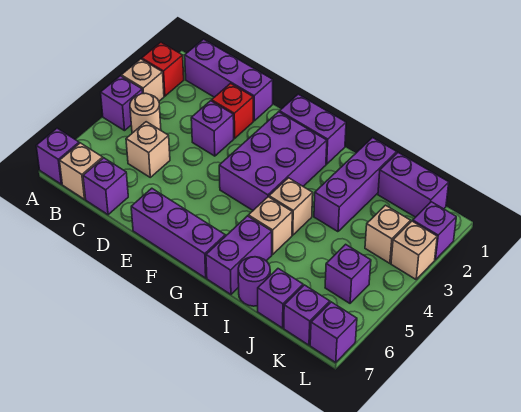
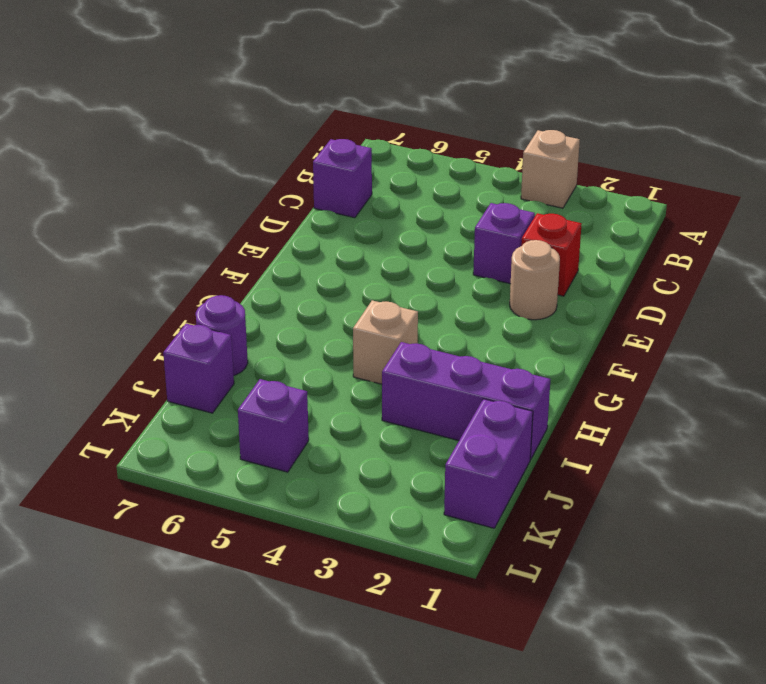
tan round brick E2 level 1 -> tan round brick B4 level 1
none -> red brick A2 level 1
none -> purple brick A4 level 1
none -> purple brick A7 level 1

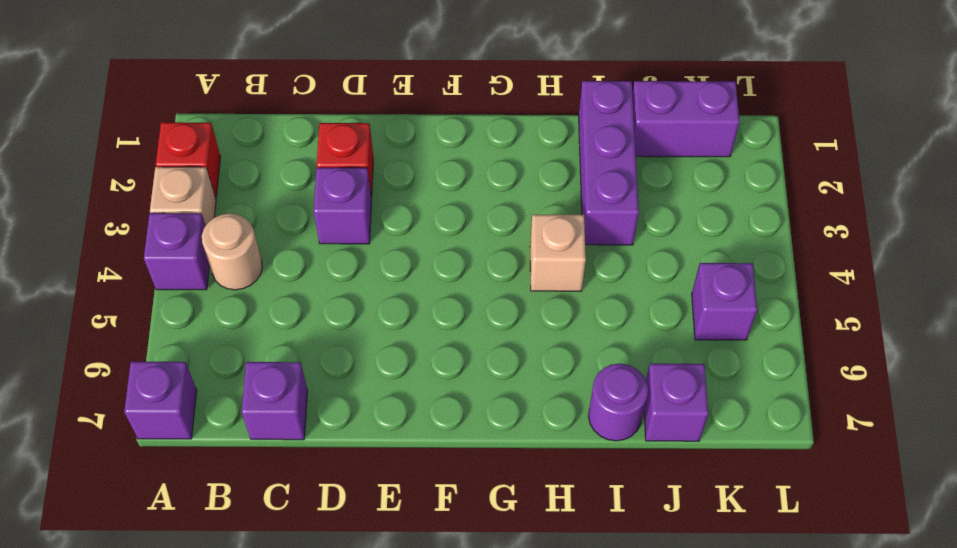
none -> purple brick B1:D1 level 1
none -> tan brick B7 level 1
none -> tan brick C5 level 1

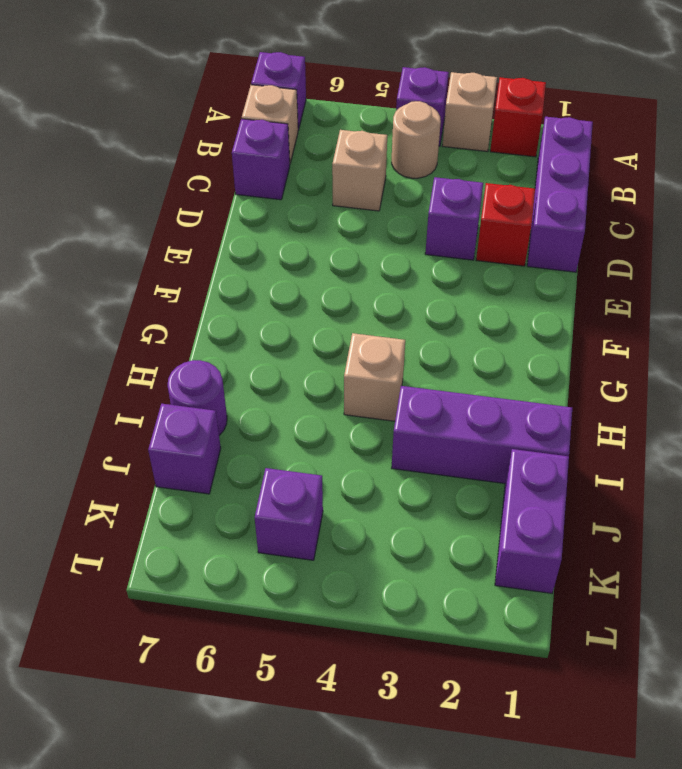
none -> purple brick E7:G7 level 1
none -> purple brick F1:G1 level 1
none -> purple brick F2:G4 level 1

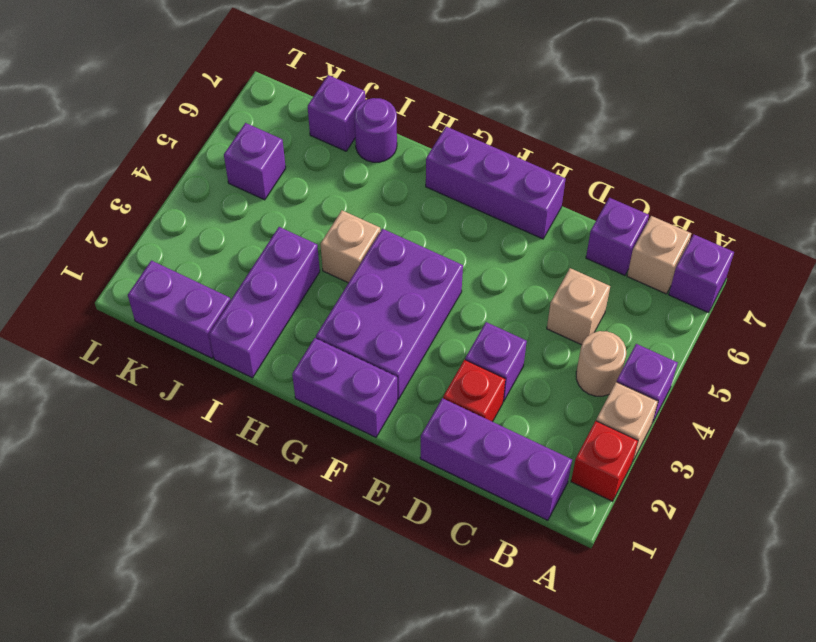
none -> tan brick H5 level 1
none -> purple brick H6:H7 level 1
none -> tan brick K3 level 1

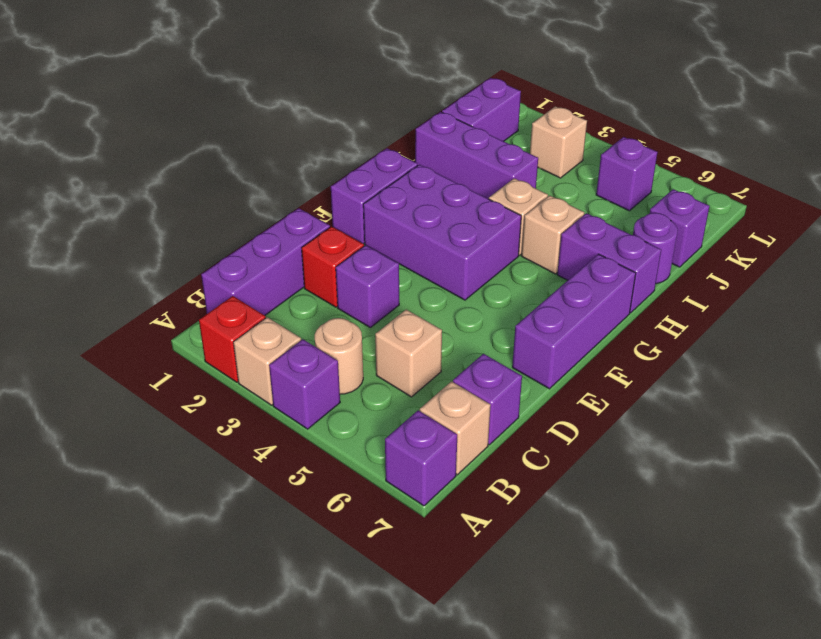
none -> purple brick K7 level 1
none -> purple brick L2 level 1
none -> tan brick L3 level 1

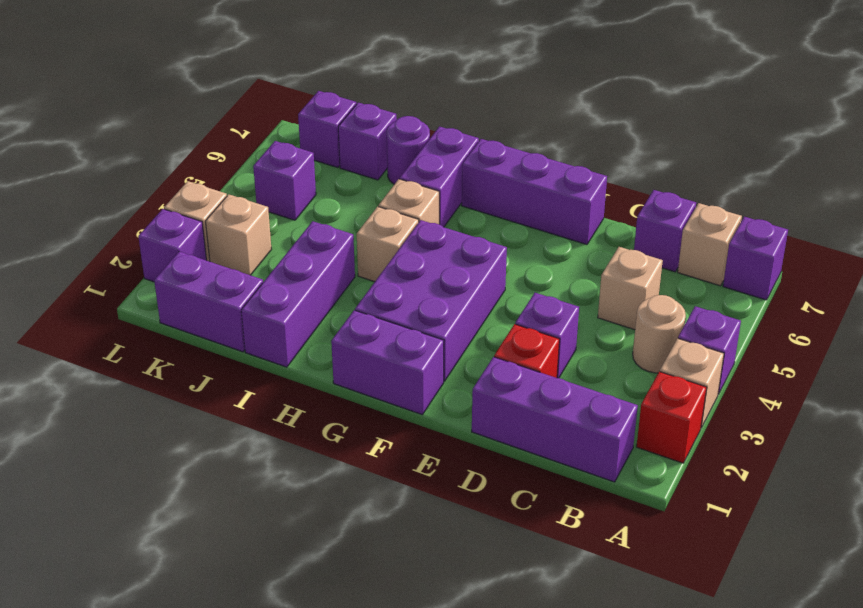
none -> purple brick L7 level 1

